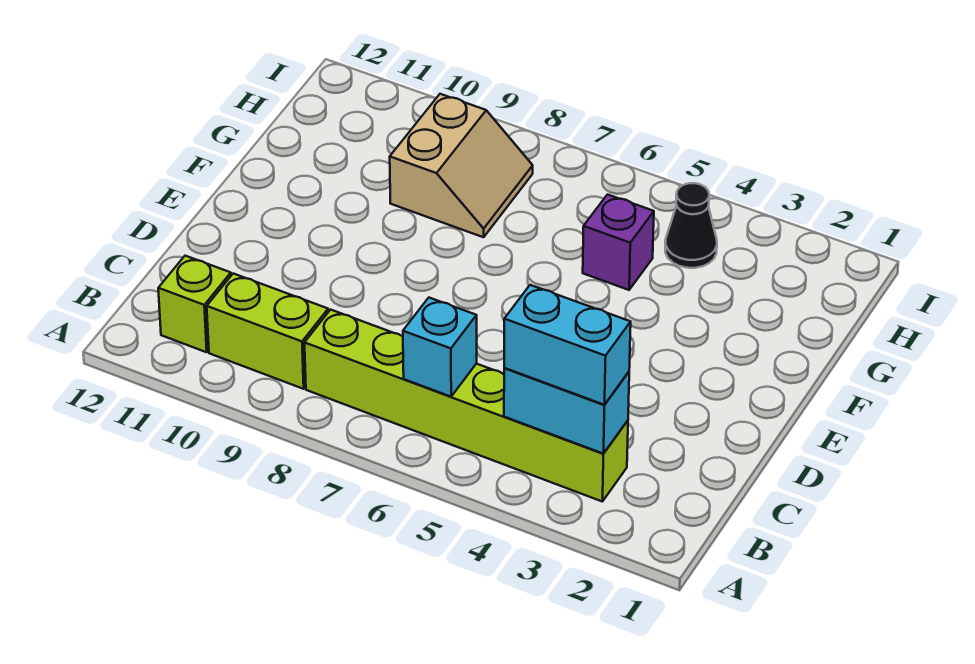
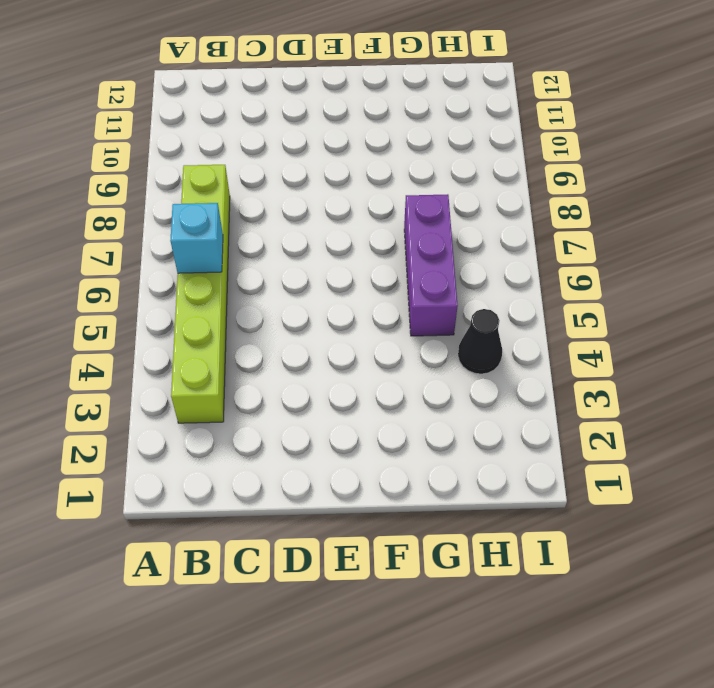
purple brick G5:G7 level 1 -> purple brick G5 level 1
none -> lime brick B9:B10 level 1
none -> lime brick B11 level 1

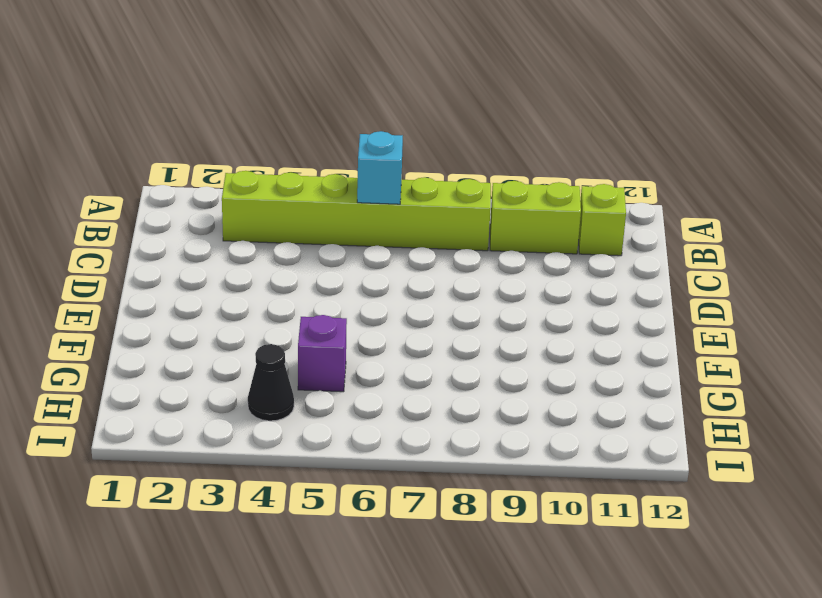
none -> tan slope G8:H9 level 1 top 9
none -> cyan brick B3:B4 level 2

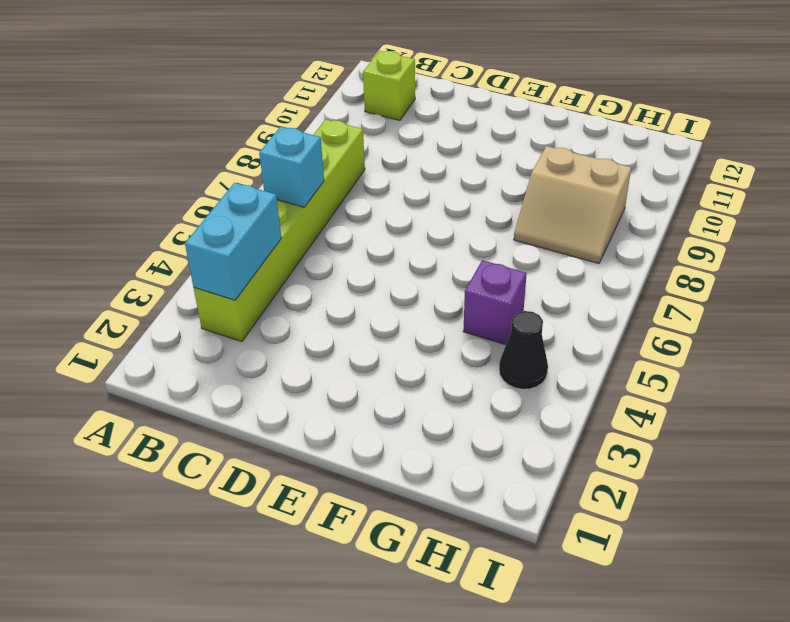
none -> lime brick B9:B10 level 1
none -> cyan brick B3:B4 level 3

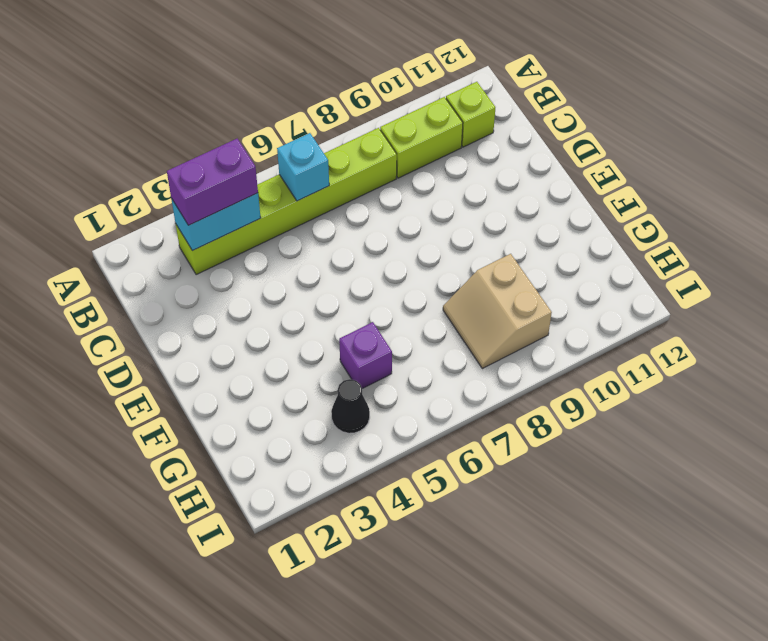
purple brick B3:B4 level 3 -> cyan brick B3:B4 level 3

